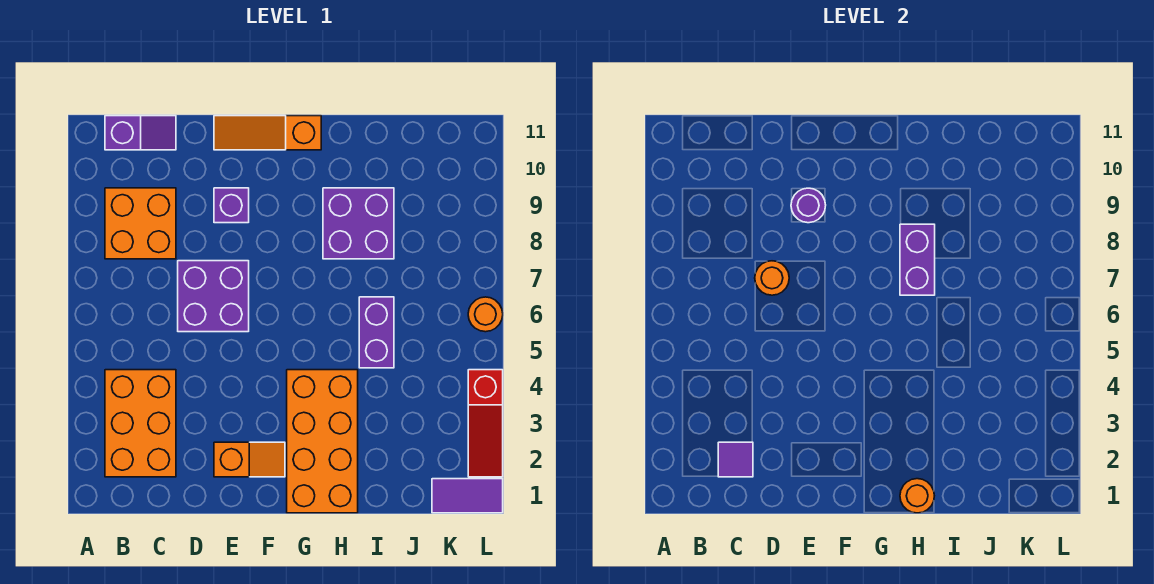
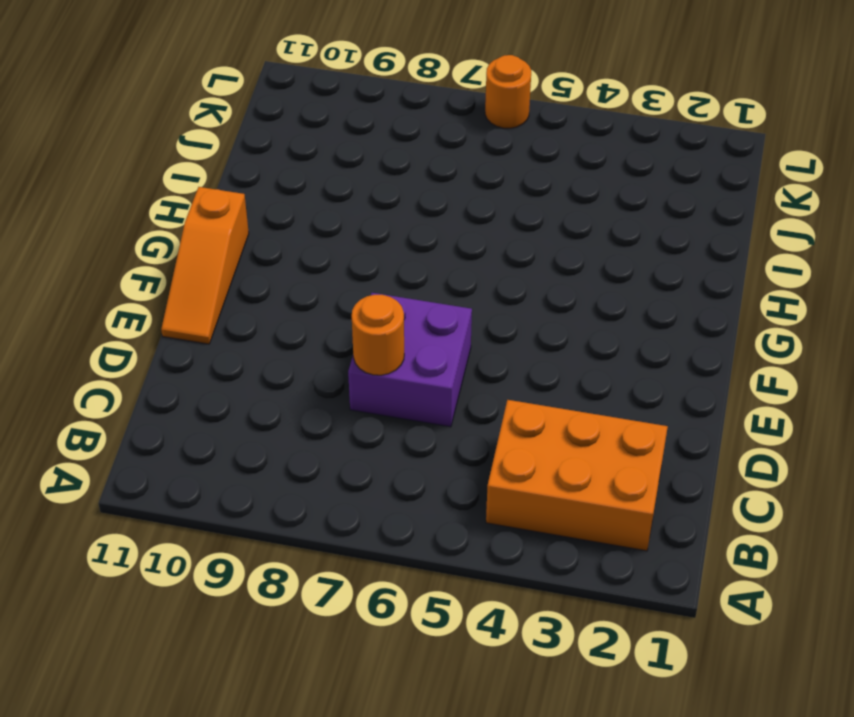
none -> orange brick B8:C9 level 1
none -> purple slope B11:C11 level 1 top B
none -> orange slope E2:F2 level 1 top E

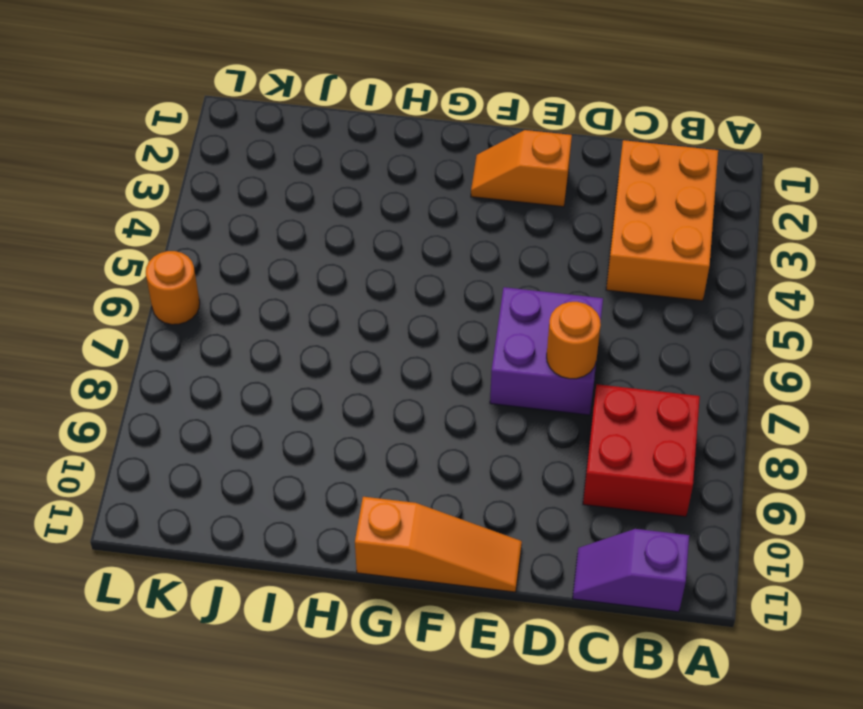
red brick B8:C9 level 1 -> orange brick B8:C9 level 1
none -> purple brick E9 level 1
none -> orange brick G1:H4 level 1
none -> purple brick H8:I9 level 1

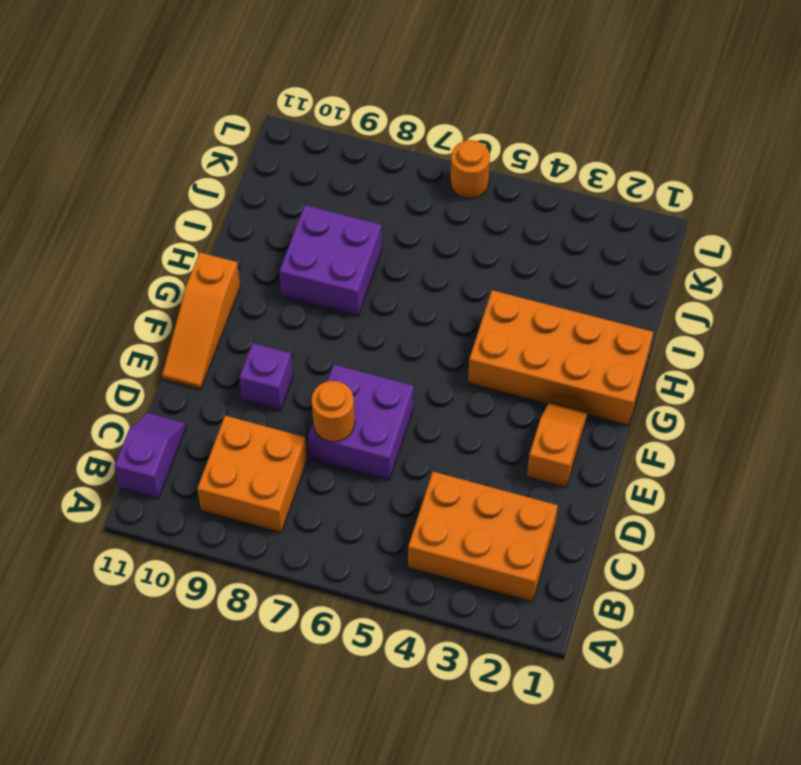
none -> purple brick I5:I6 level 1
none -> purple tile K1:L1 level 1
none -> red slope L2:L4 level 1 top 4

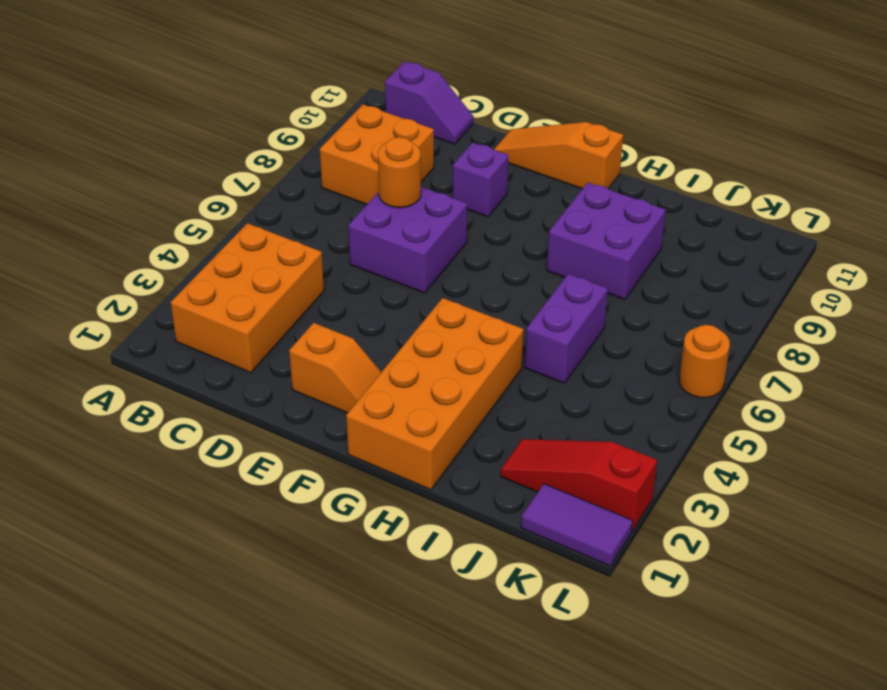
red slope J2:L2 level 1 top L -> red slope L2:L4 level 1 top 4
none -> purple tile C2 level 2
none -> purple round brick E9 level 2
none -> orange round brick H1 level 2

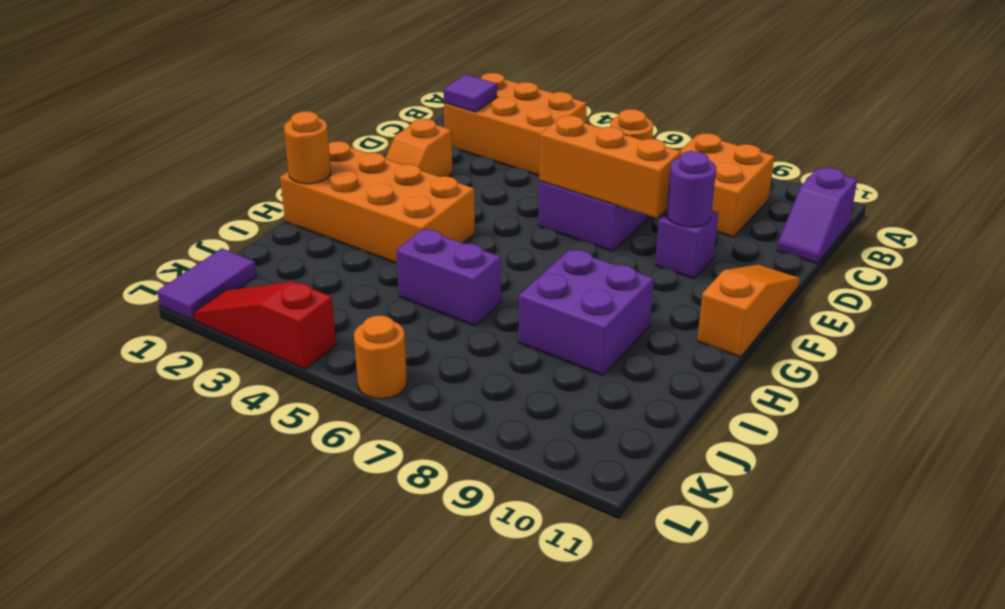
orange brick E6:E8 level 2 -> none
none -> purple brick H7:H8 level 2

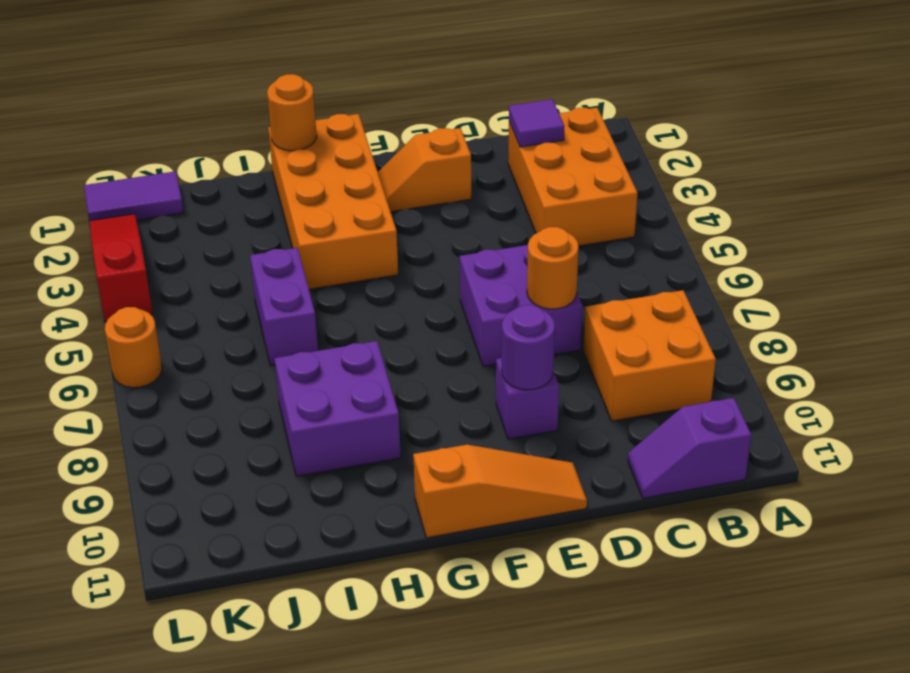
none -> purple brick H7:H8 level 2

